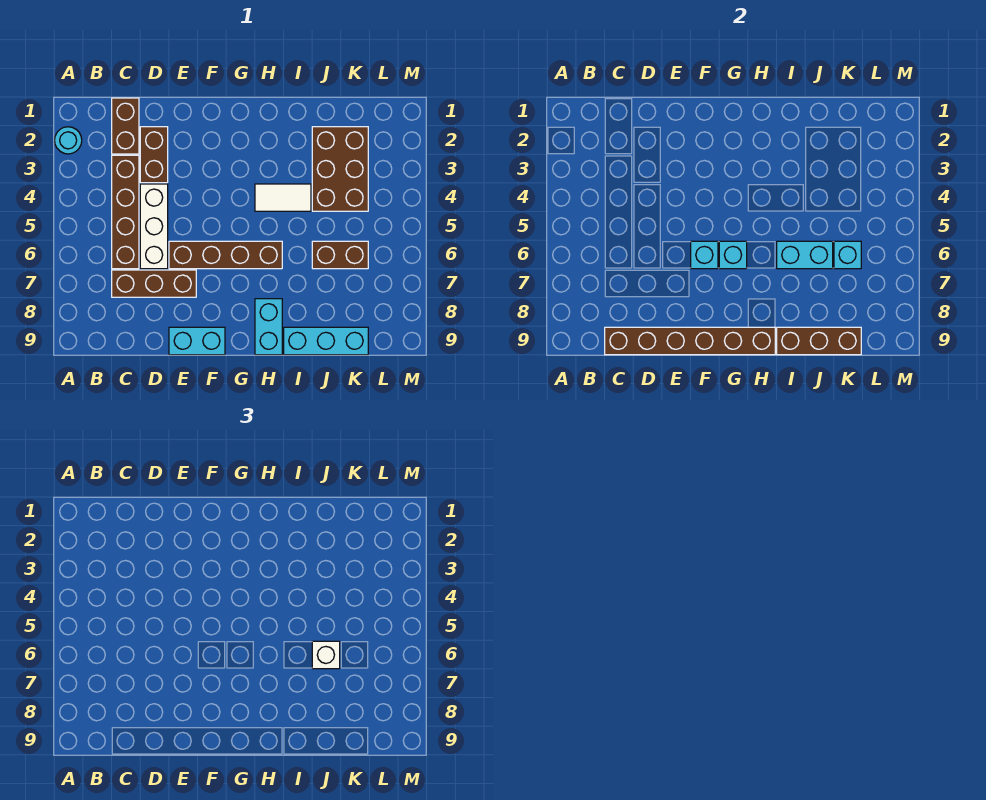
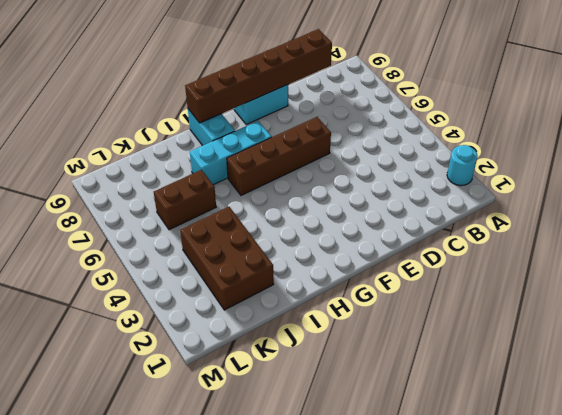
cyan brick G7:I7 level 1 -> cyan brick I9:K9 level 1
none -> brown brick C1:C2 level 1
none -> brown brick C3:C6 level 1
none -> brown brick C7:E7 level 1

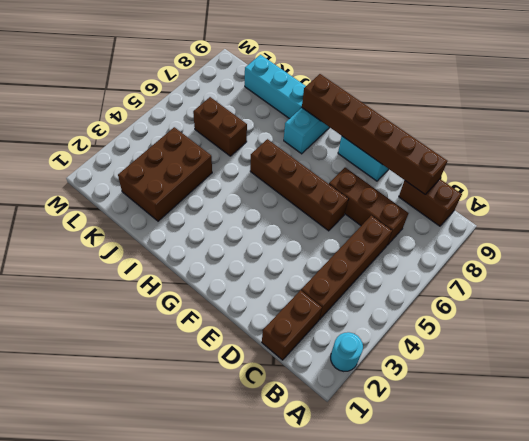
brown brick B9:C9 level 1 -> brown brick D2:D3 level 1
none -> white brick D4:D6 level 1
none -> white tile H4:I4 level 1
none -> cyan brick F6 level 2

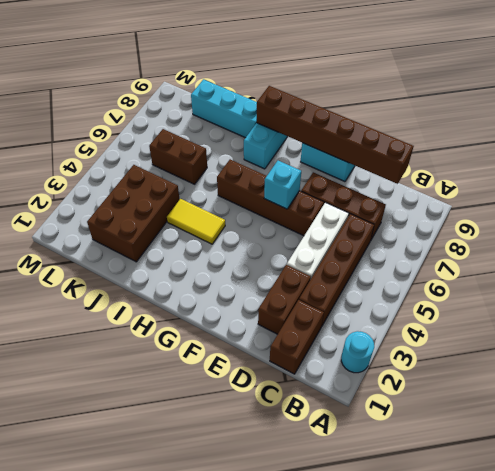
yellow tile H4:I4 level 1 -> white tile H4:I4 level 1
none -> cyan brick G6 level 2
none -> cyan brick I6:J6 level 2
none -> brown brick I9:K9 level 2

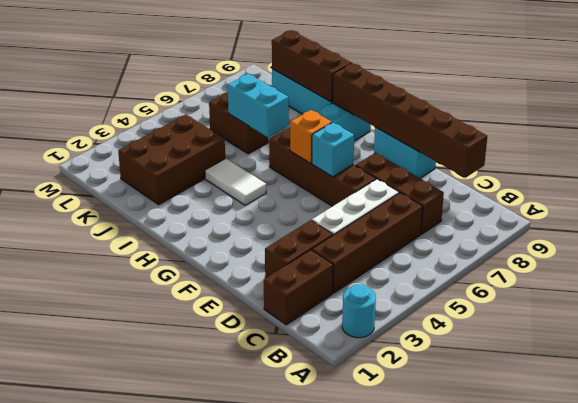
orange brick G6 level 2 -> cyan brick G6 level 2
none -> cyan brick K6 level 2
none -> white brick J6 level 3

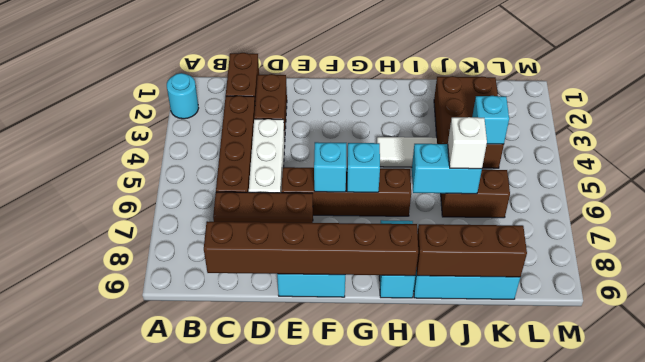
cyan brick K4 level 2 -> cyan brick K6 level 2

